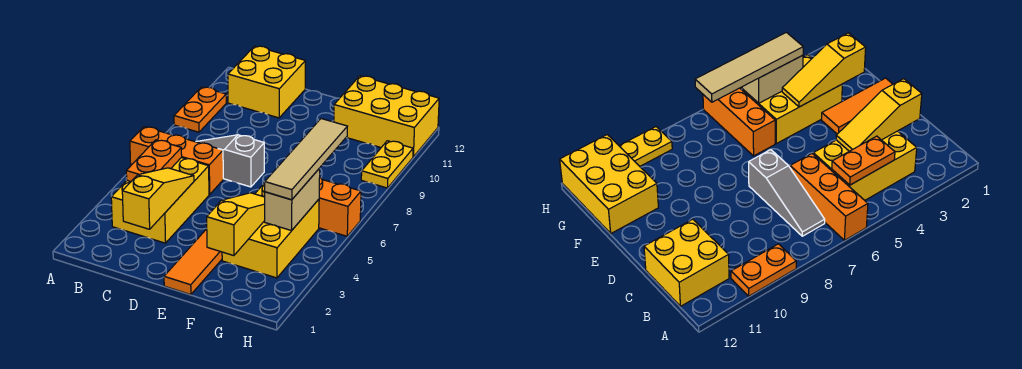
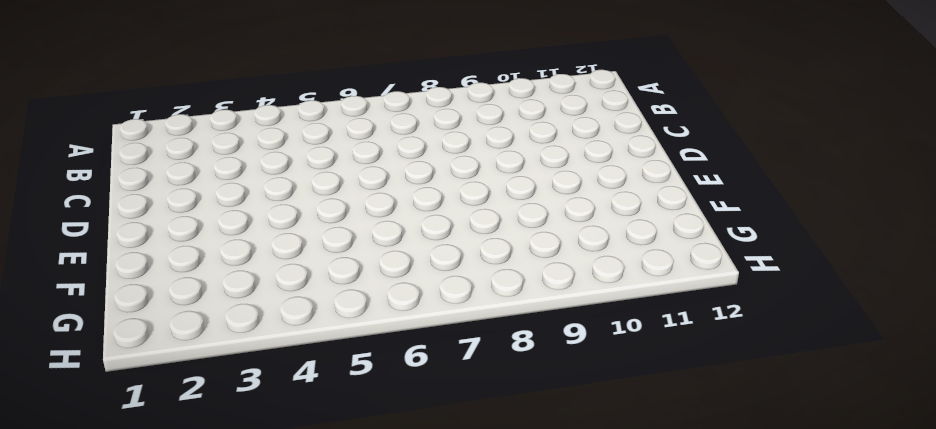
none -> orange brick A6:C6 level 1
none -> orange plate A9:A10 level 1
none -> yellow brick B3:C5 level 1

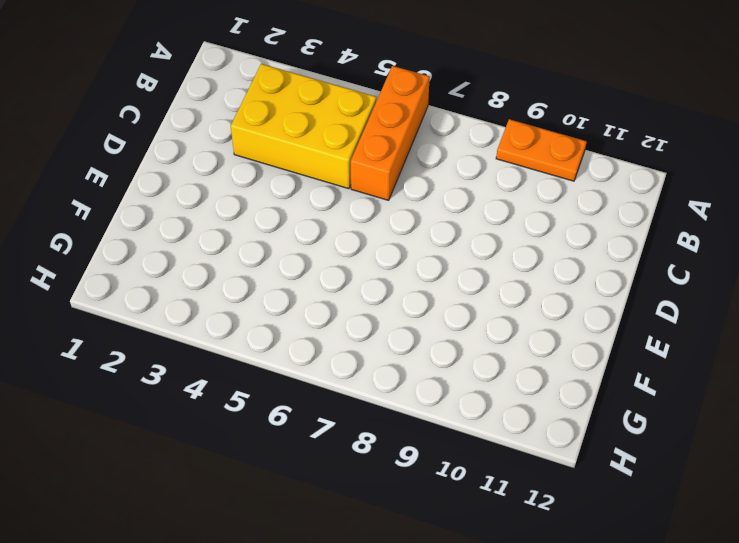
none -> grey slope B7:D7 level 1 top D
none -> yellow brick B11:C12 level 1
none -> orange tile E1:E3 level 1

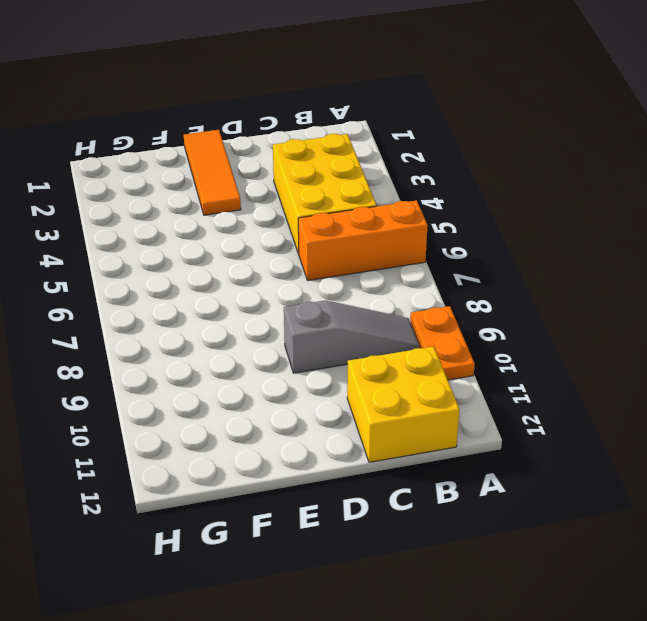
grey slope B9:D9 level 1 top D -> grey slope B7:D7 level 1 top D
none -> yellow brick F3:G5 level 1
none -> orange brick F6:H6 level 1
none -> yellow brick F11:H12 level 1

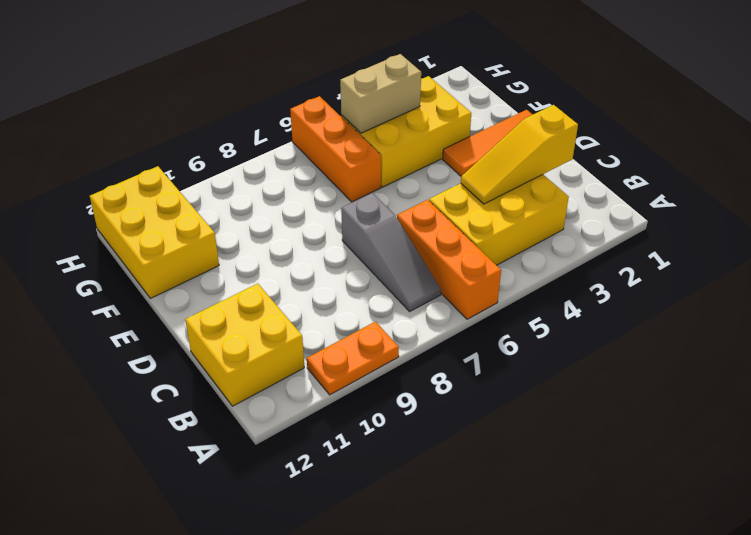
none -> yellow plate H9:H10 level 1
none -> orange plate B4:B5 level 2
none -> yellow slope F2:F4 level 2 top 2

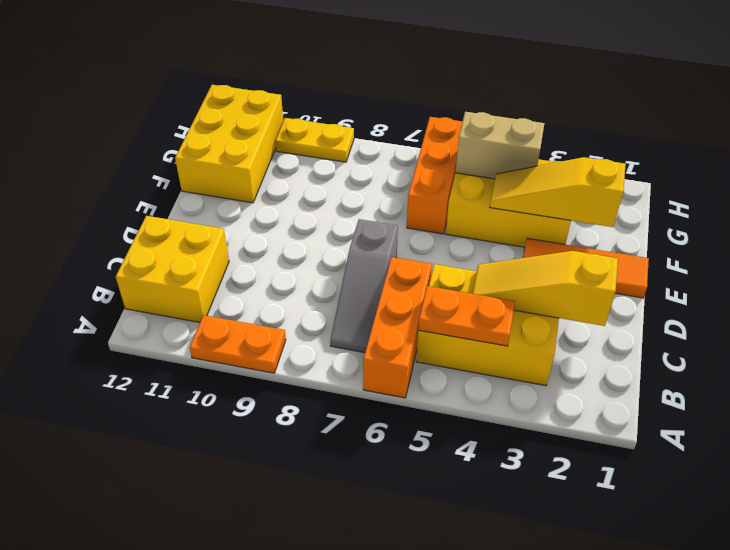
none -> tan tile G4:G7 level 3

